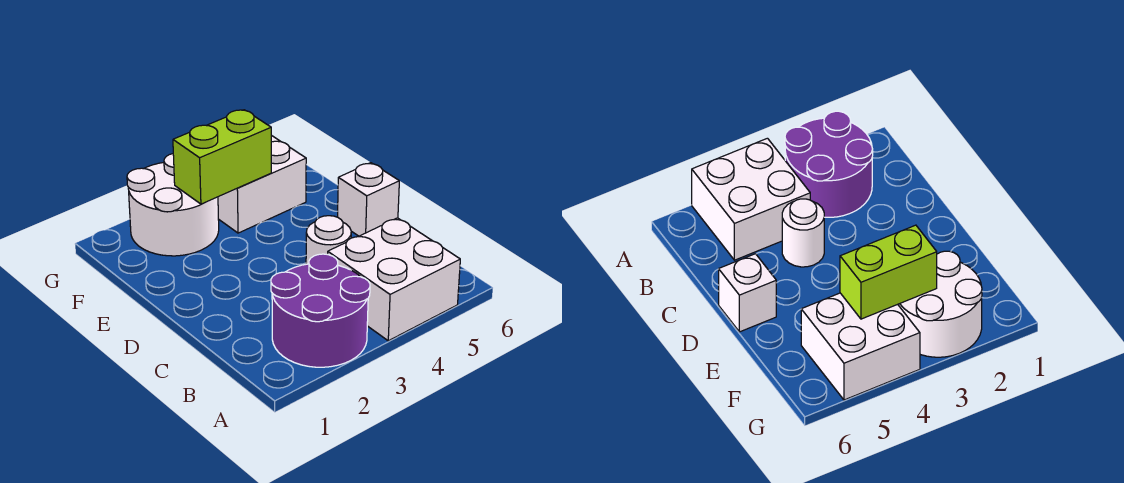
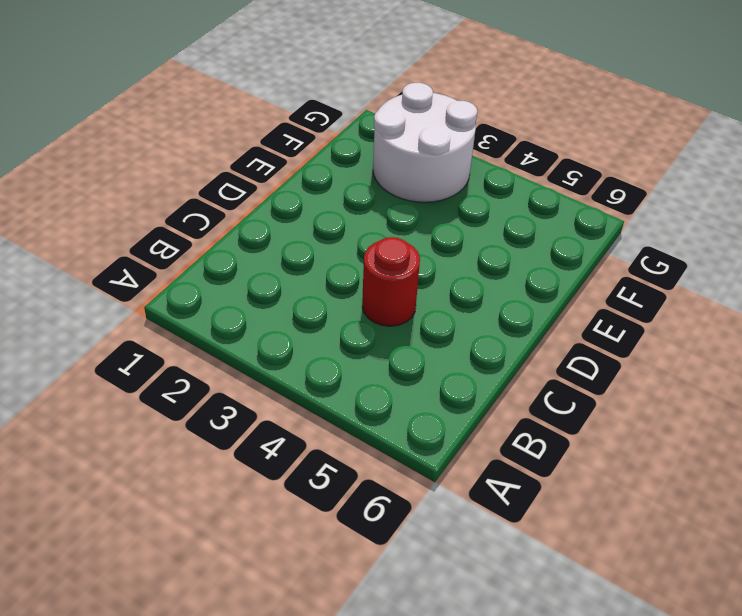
red round brick C4 level 1 -> white round brick C4 level 1
none -> purple round brick A2:B3 level 1
none -> white brick A4:B5 level 1

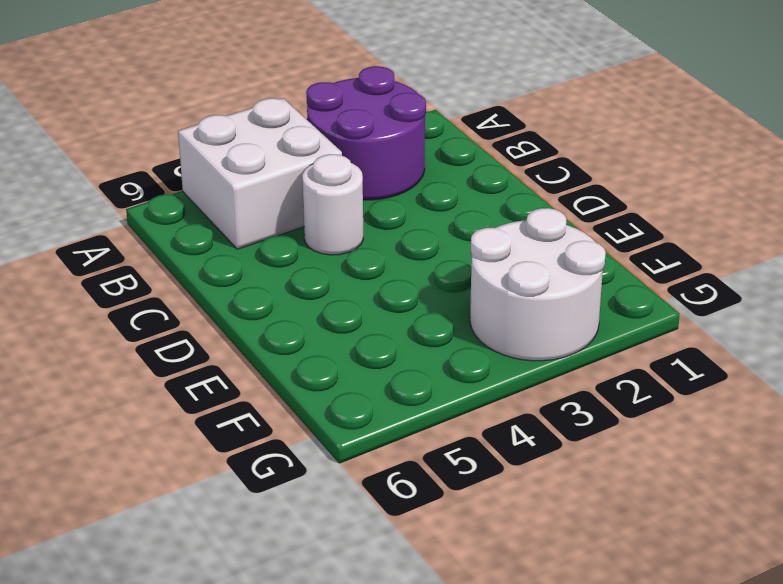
none -> white brick D6 level 1
none -> white brick F4:G5 level 1

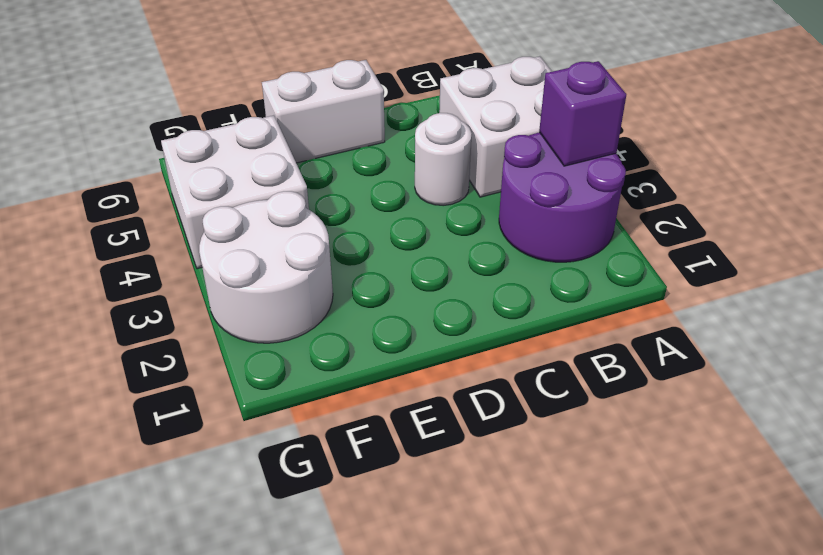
purple brick A3 level 2 -> none
white brick D6:E6 level 1 -> white brick D6 level 1
none -> lime brick F3:F4 level 2

